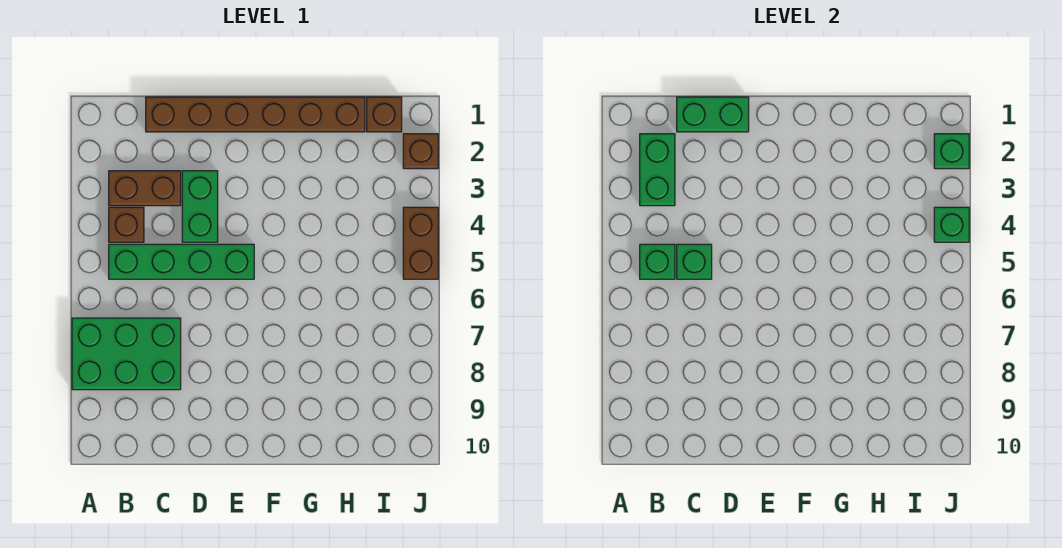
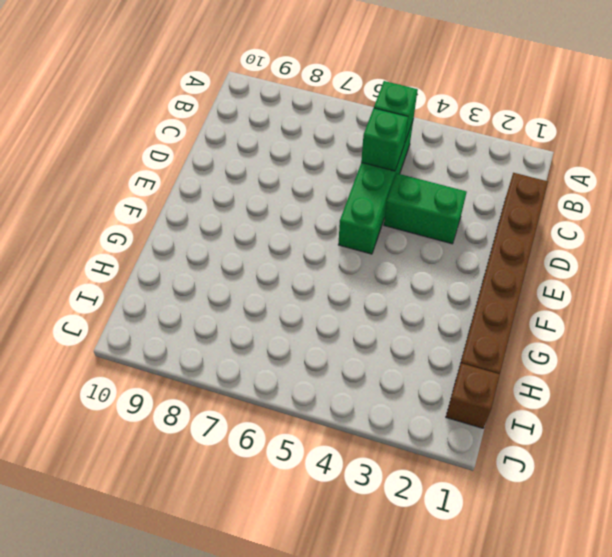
none -> green brick A7:C8 level 1
none -> brown brick B3:C3 level 1
none -> brown brick B4 level 1

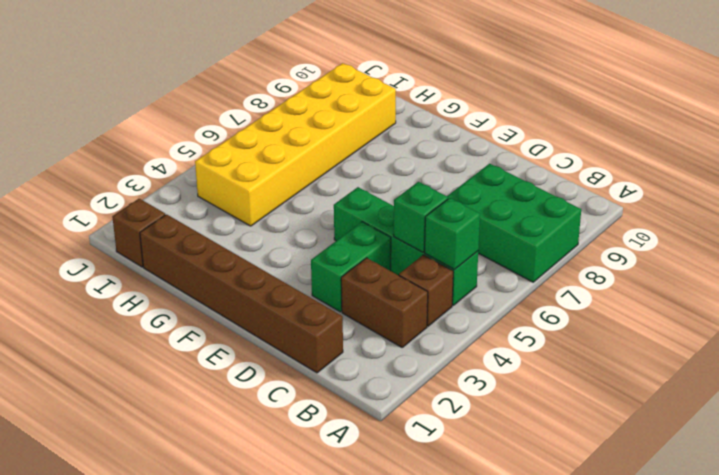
yellow brick H4:I9 level 1 -> none
none -> brown brick J2 level 1
none -> brown brick J4:J5 level 1
none -> green brick B2:B3 level 2

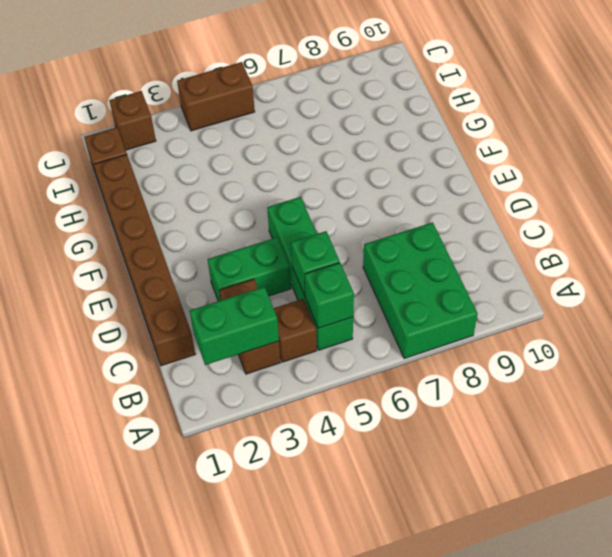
none -> green brick C1:D1 level 2
none -> green brick J2 level 2
none -> green brick J4 level 2

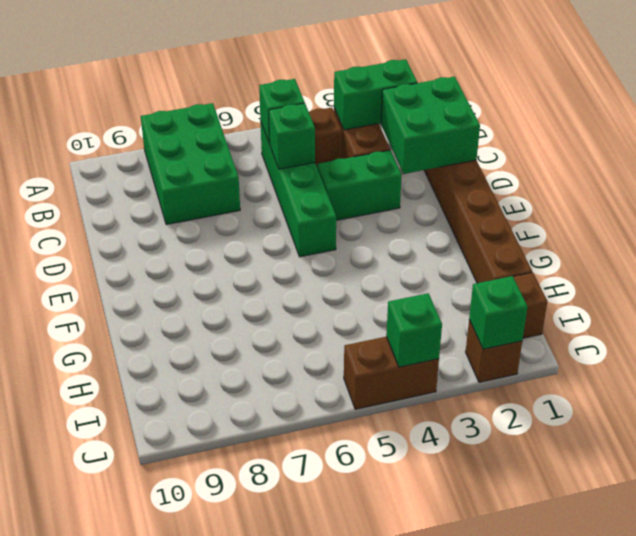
green brick C1:D2 level 2 -> green brick C1:D1 level 2

